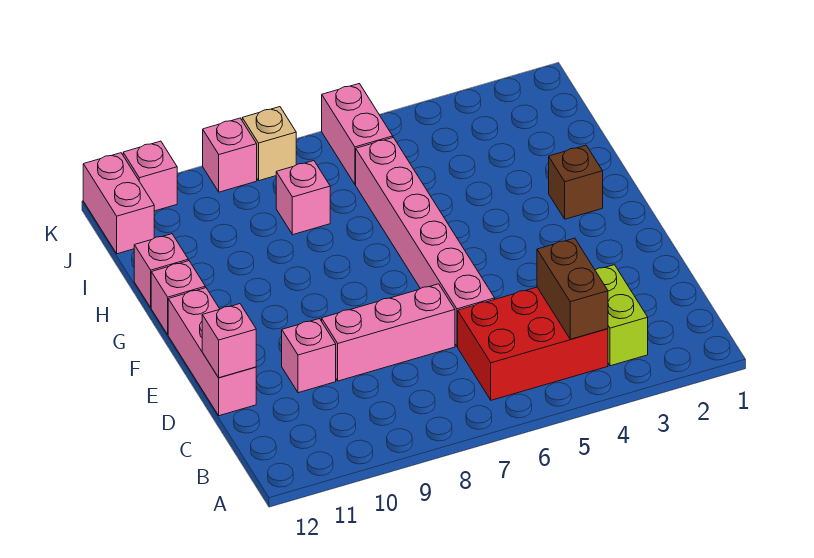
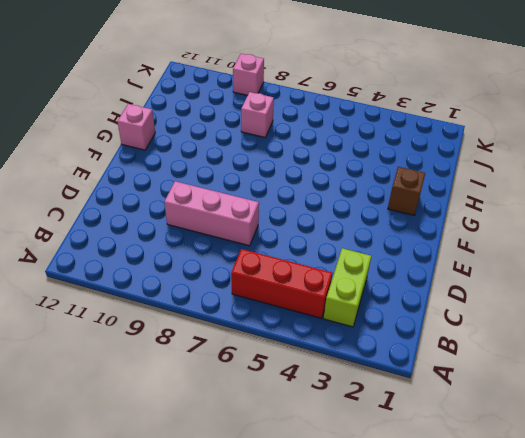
red brick B4:B6 level 1 -> red brick B4:C6 level 1
none -> pink brick D6:I6 level 1
none -> pink brick D10 level 1
none -> pink brick D12:F12 level 1

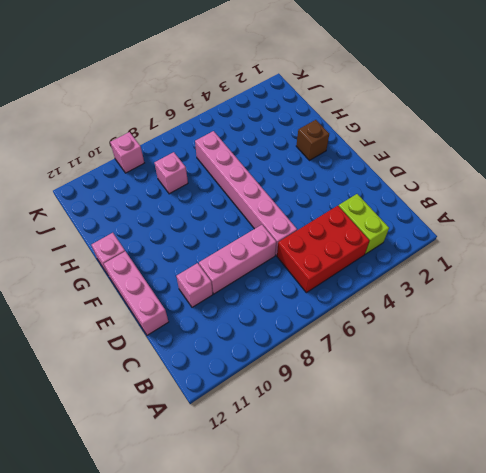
none -> pink brick H12 level 1
none -> pink brick J6:K6 level 1
none -> pink brick J12:K12 level 1

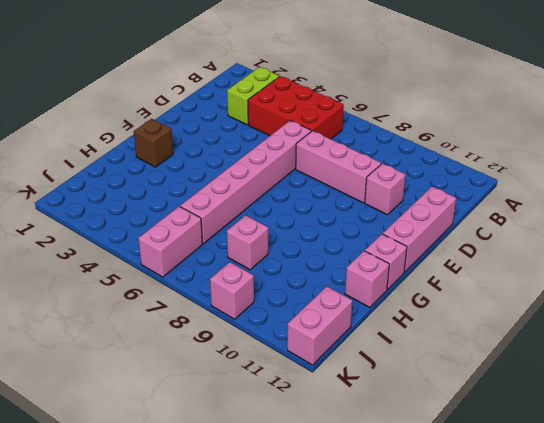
none -> tan brick K8 level 1
none -> pink brick K11 level 1
none -> brown brick B4:C4 level 2

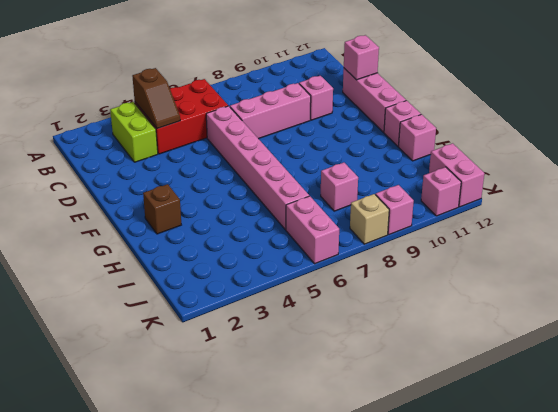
brown slope B4:C4 level 2 top B -> brown brick B4:C4 level 2

